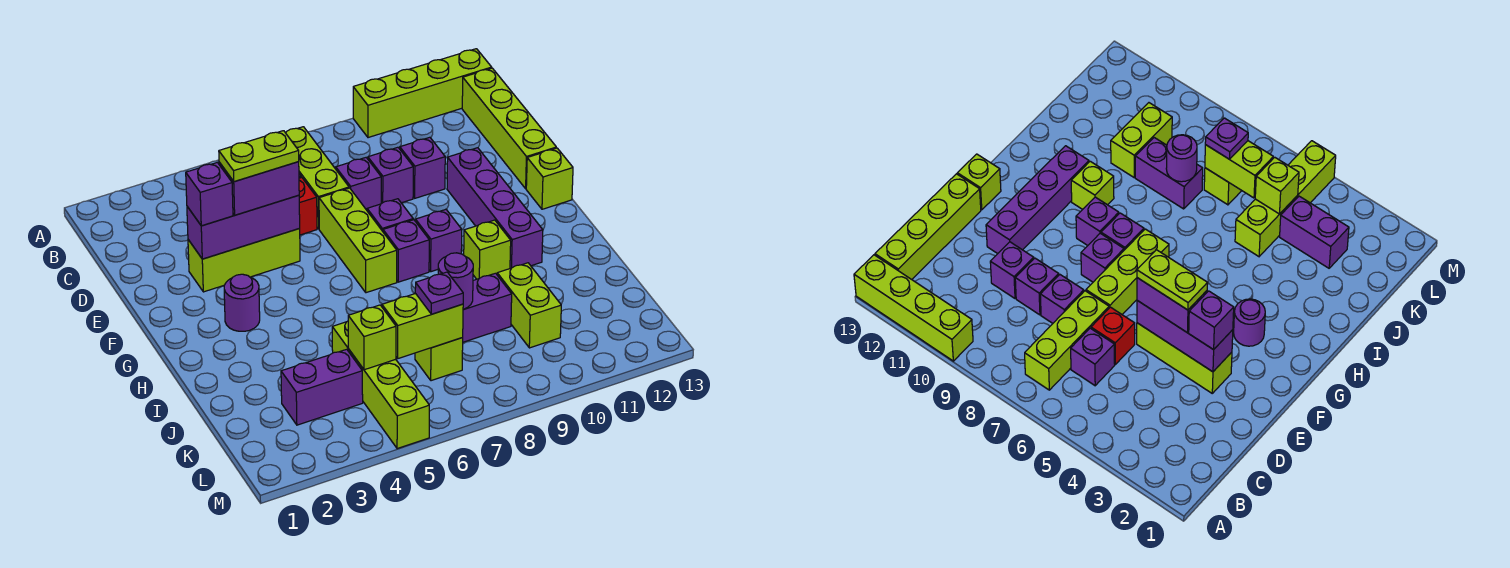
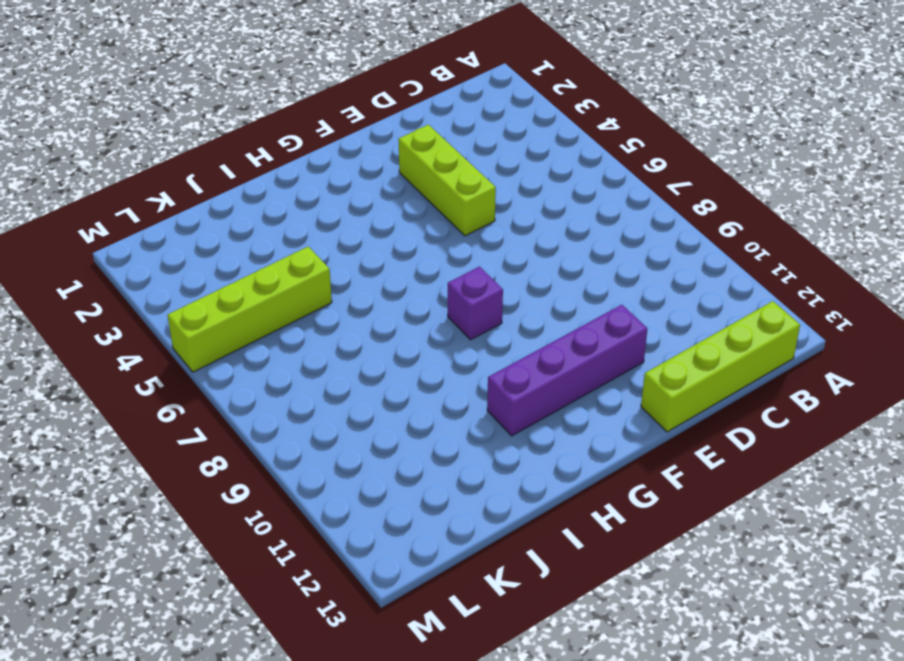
none -> lime brick A10:A13 level 1
none -> lime brick B7:D7 level 1
none -> purple brick C6 level 1
none -> red brick D6 level 1

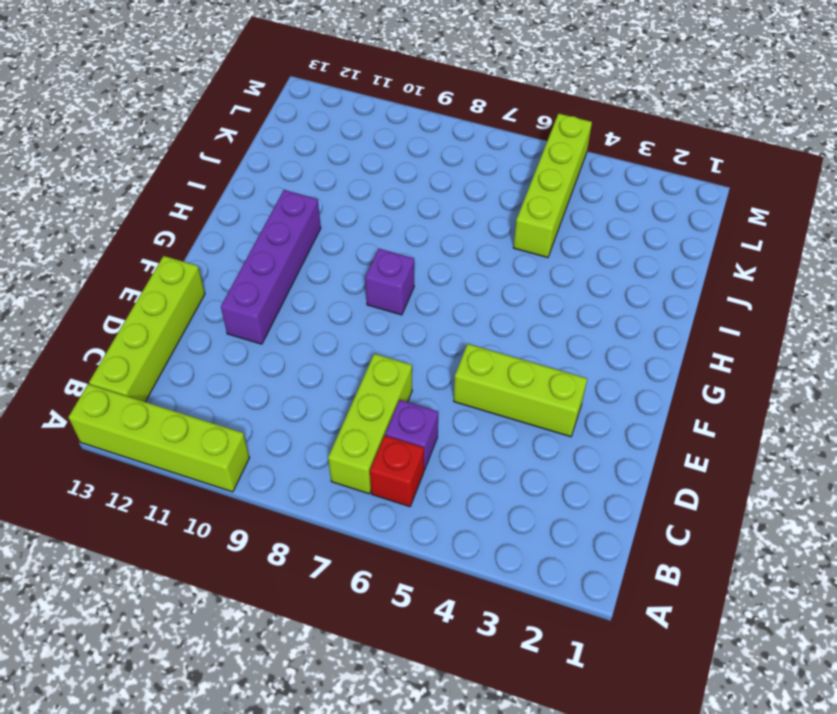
red brick B6 level 1 -> red brick D6 level 1
none -> purple brick D8 level 1
none -> purple brick D9 level 1
none -> purple brick D10 level 1
none -> lime brick E7:G7 level 1

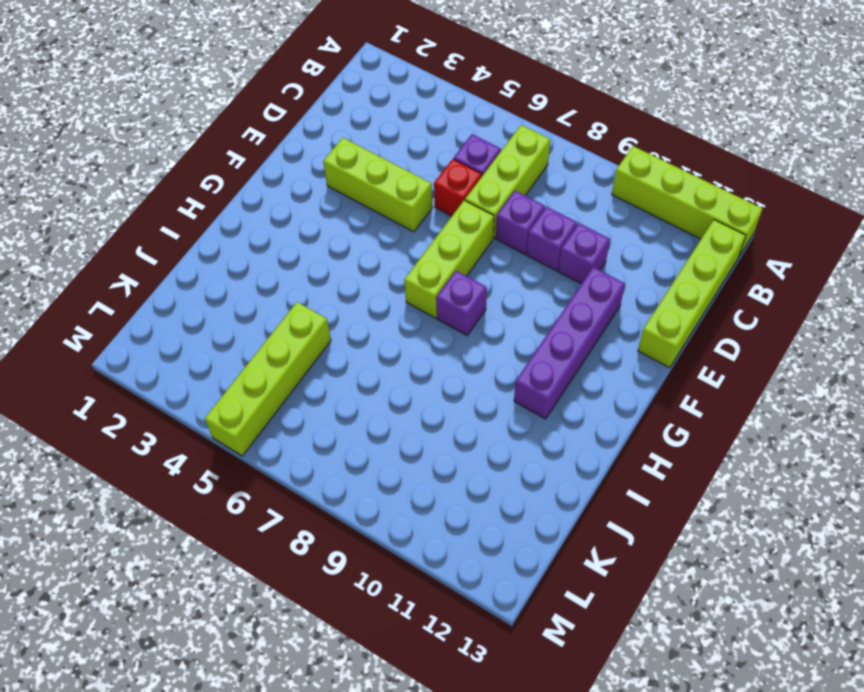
none -> purple brick F8 level 1
none -> lime brick F13 level 1
none -> purple round brick G3 level 1
none -> purple brick G9 level 1

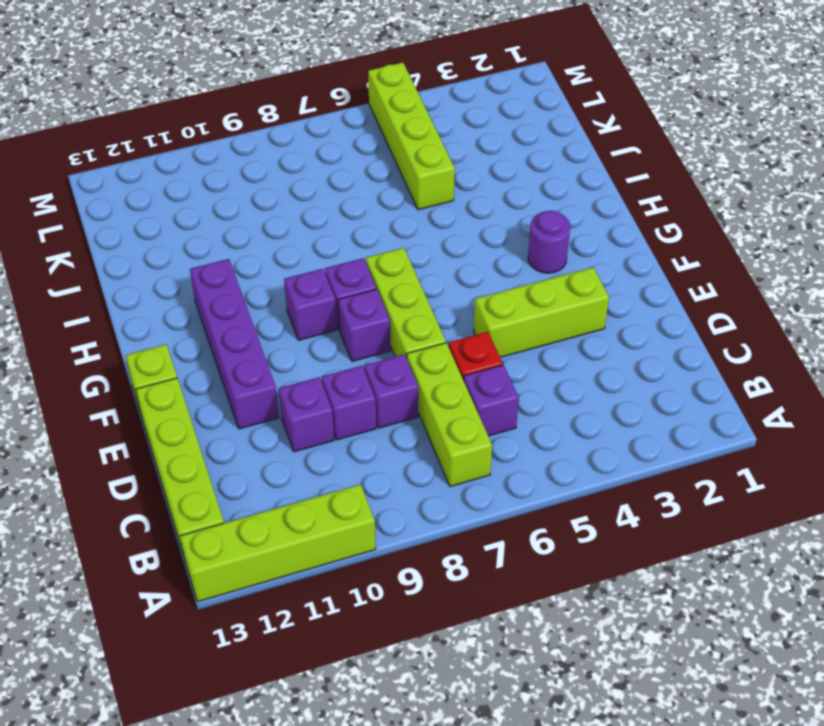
none -> lime brick H10 level 1
none -> purple brick J8:J9 level 1
none -> lime brick J10:K10 level 1
none -> purple brick K3:K4 level 1

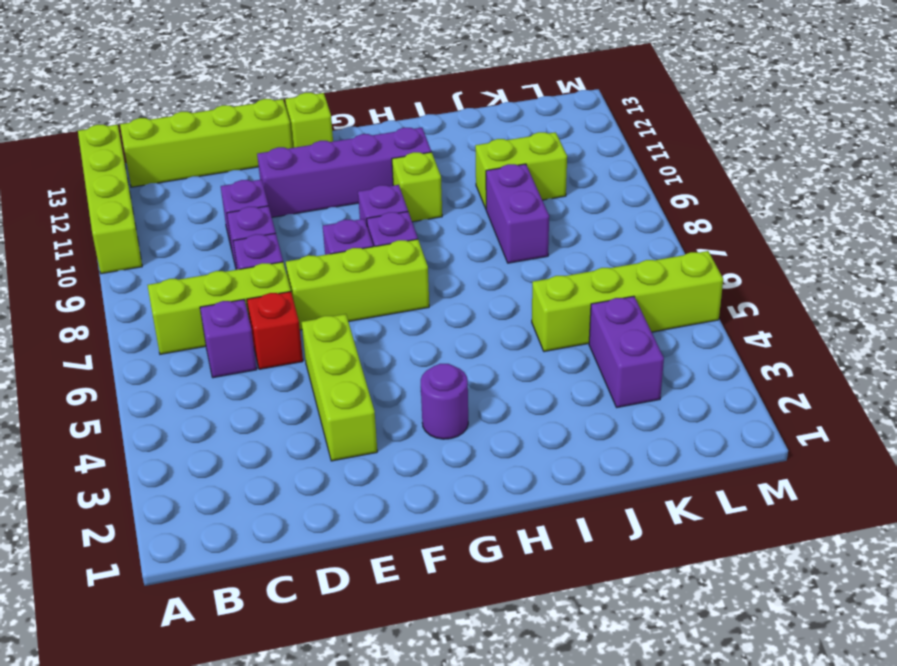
none -> lime brick K7 level 1
none -> purple brick E3:E5 level 2
none -> purple round brick J8 level 2
none -> lime brick K5 level 2

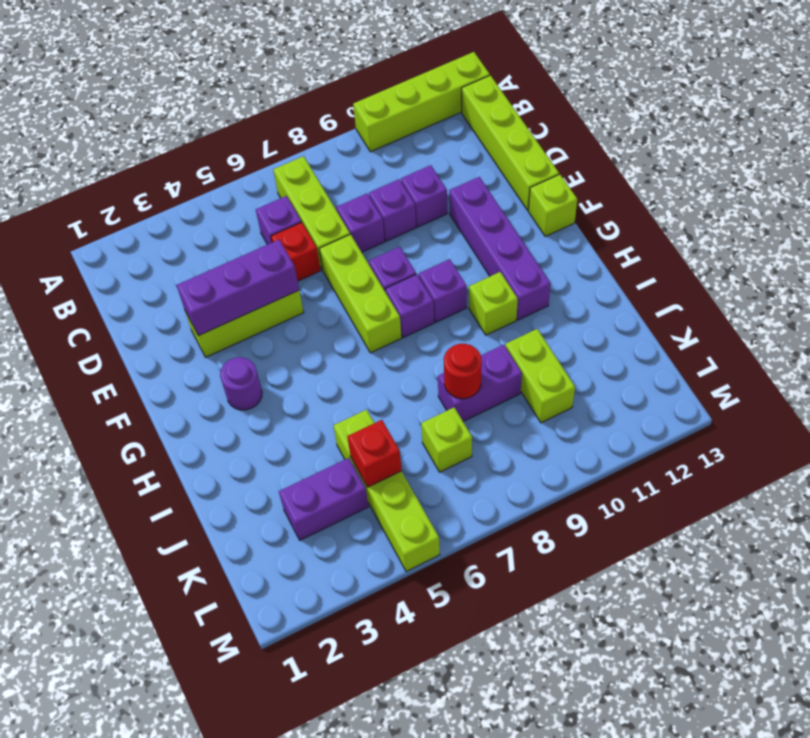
red round brick J8 level 2 -> purple round brick J8 level 2
red brick K5 level 2 -> lime brick K5 level 2
none -> lime brick K6:K7 level 2
none -> purple brick E3 level 3
none -> purple brick E4:E5 level 3
none -> purple plate K7 level 3

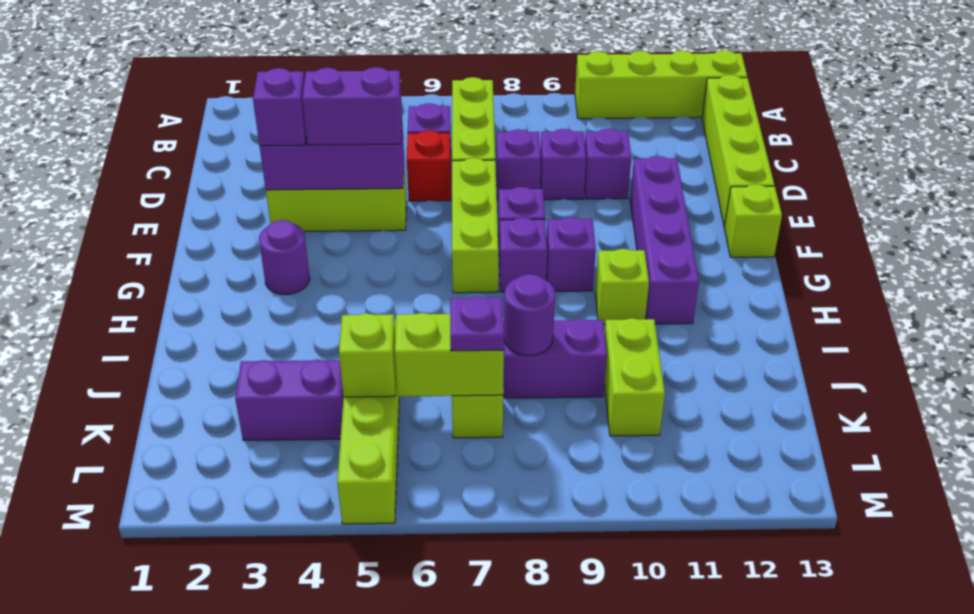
none -> lime plate E4:E5 level 4

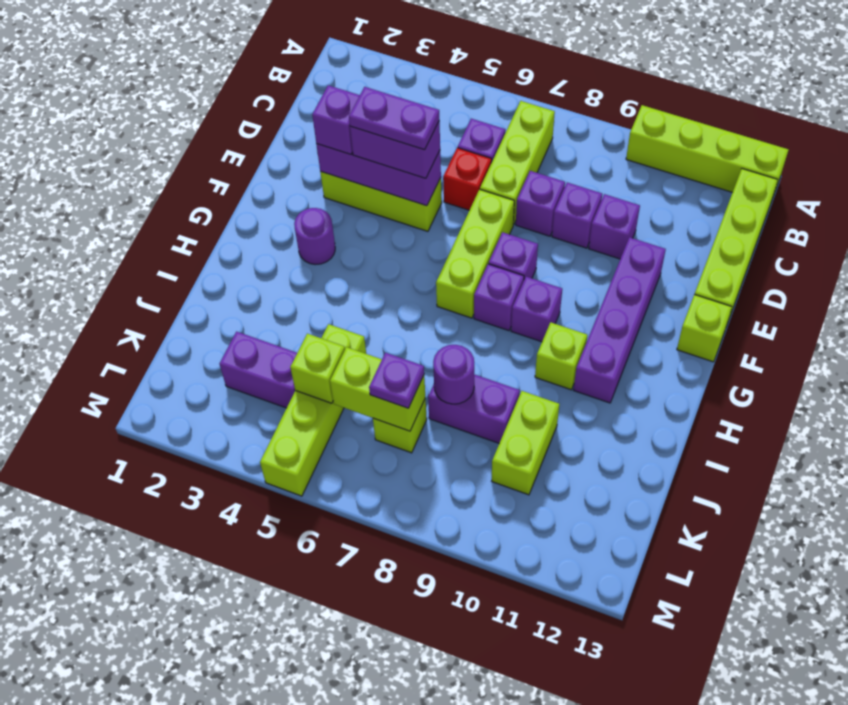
purple plate E4:E5 level 4 -> lime plate E4:E5 level 4

